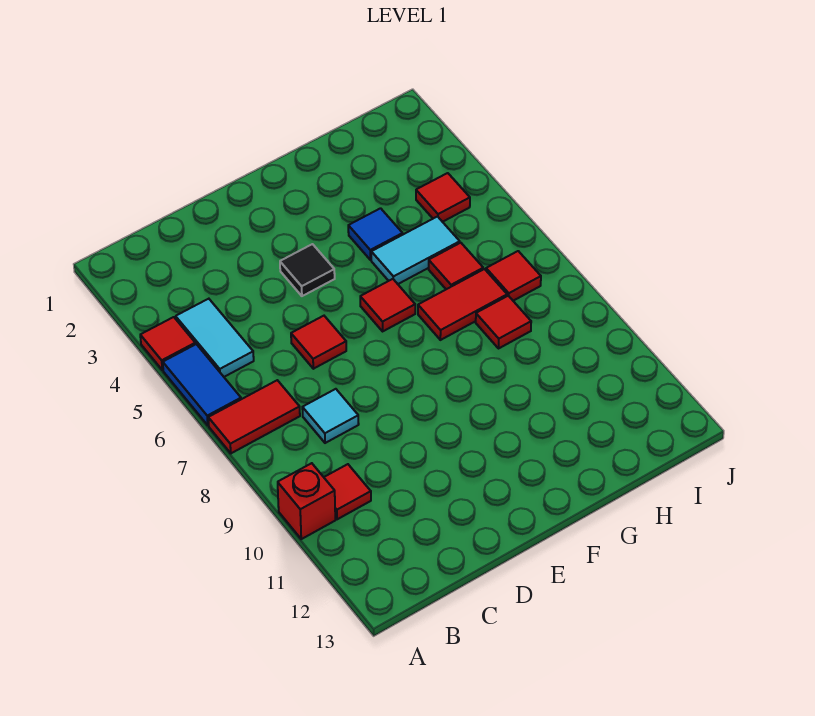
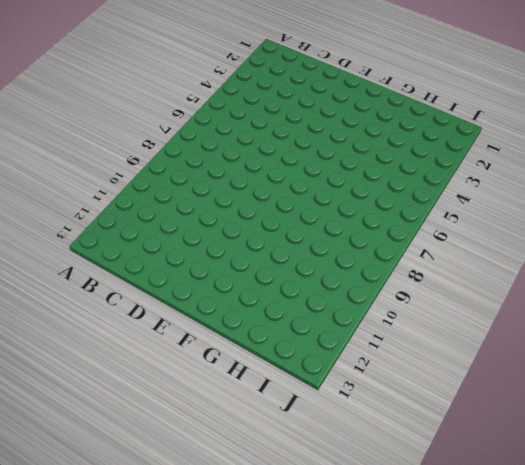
none -> red tile A4 level 1
none -> blue tile A5:A6 level 1
none -> red tile A7:B7 level 1

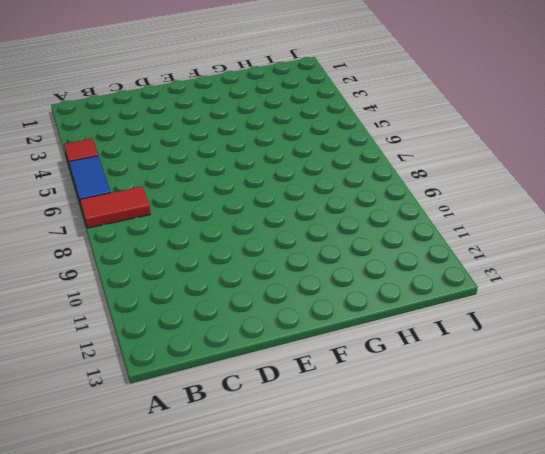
none -> red brick A10 level 1
none -> cyan tile B4:B5 level 1
none -> red tile B10 level 1

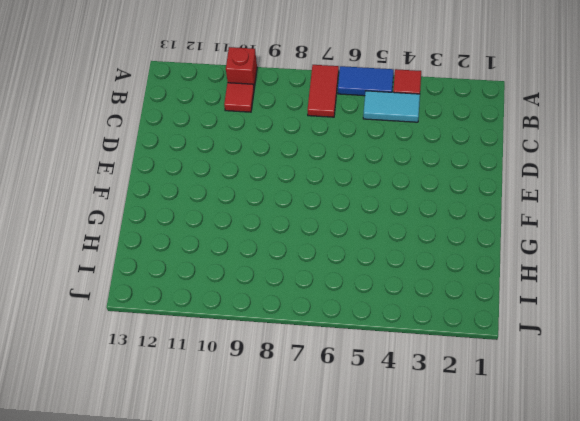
none -> cyan tile C8 level 1
none -> red tile D6 level 1
none -> black tile E4 level 1

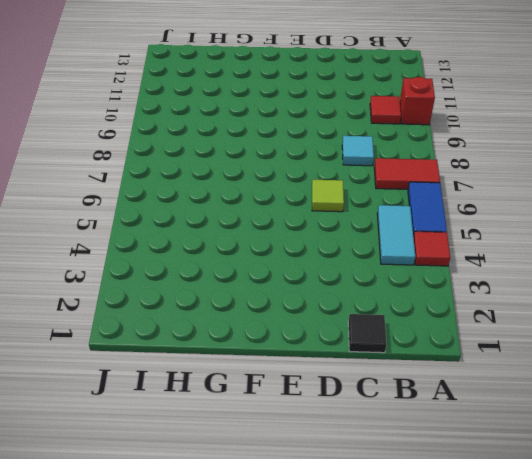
black tile C1 level 1 -> black tile E4 level 1
lime tile D6 level 1 -> red tile D6 level 1
none -> red tile F6 level 1
none -> blue tile G4 level 1
none -> cyan tile G5:H5 level 1

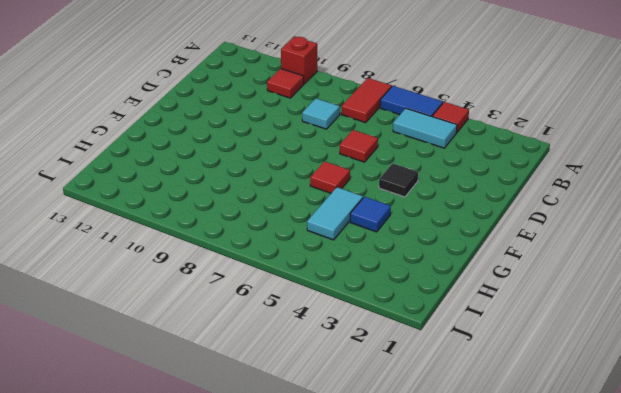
none -> red tile G7:H7 level 1
none -> red tile H6 level 1
none -> red tile H8 level 1

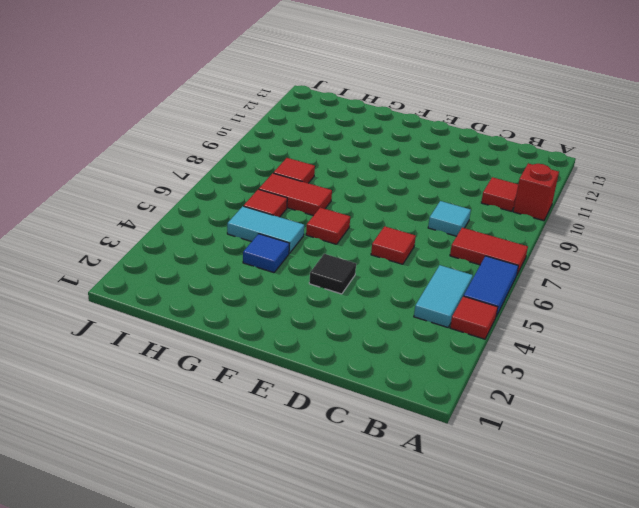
none -> red tile I4 level 1
none -> red tile I7 level 1

